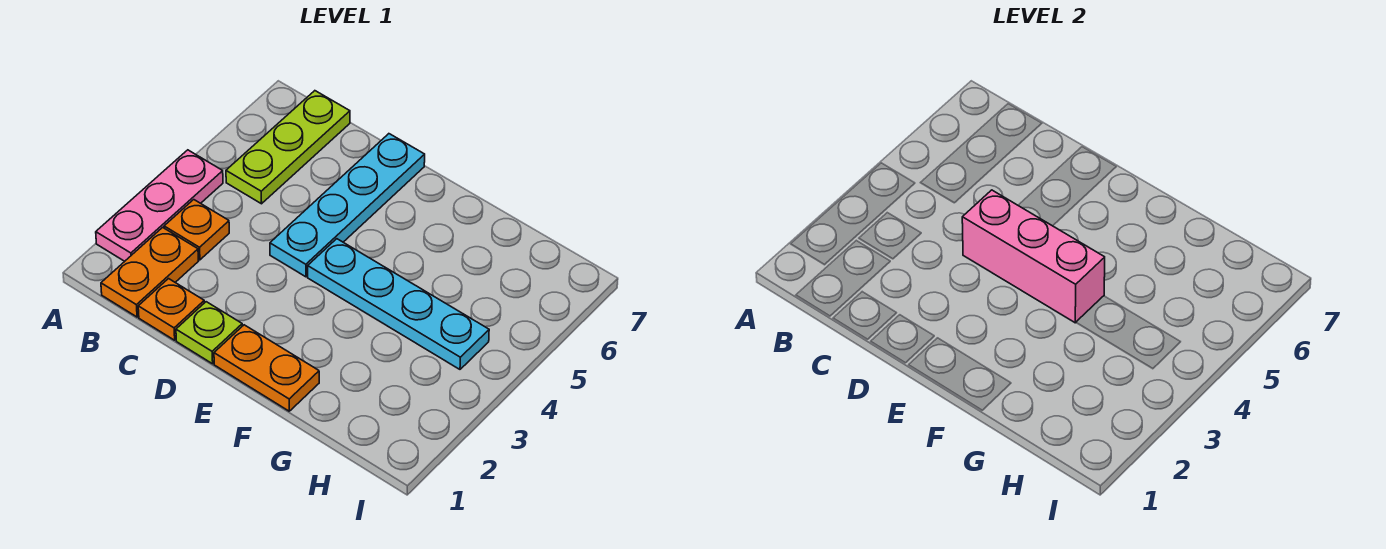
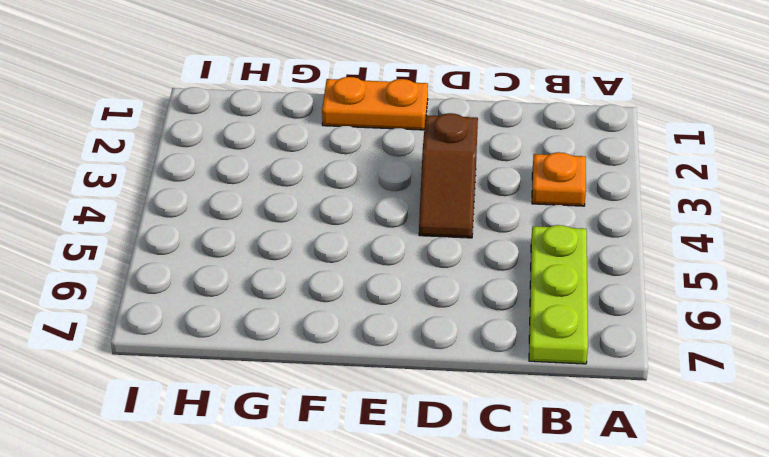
brown slope D3:D4 level 1 top 3 -> cyan plate D4:D7 level 1
none -> pink plate A2:A4 level 1
none -> orange plate B1:B2 level 1

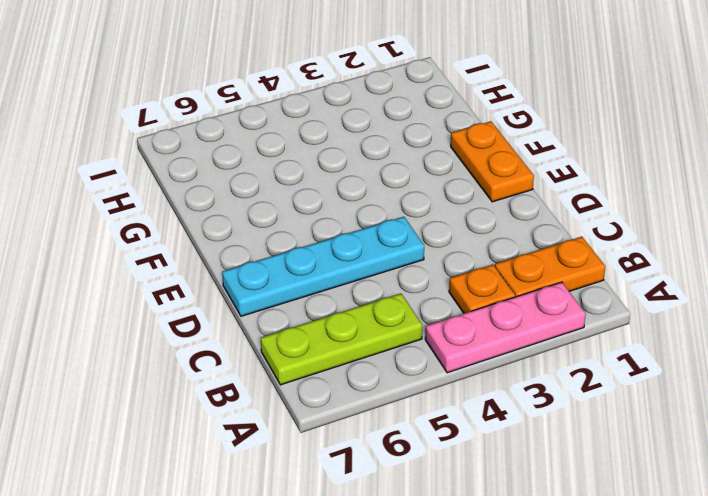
none -> orange plate C1 level 1
none -> lime plate D1 level 1

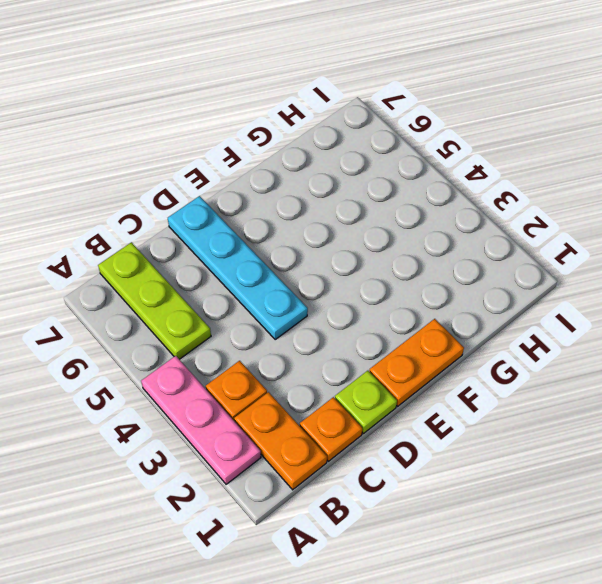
none -> cyan plate E4:H4 level 1
none -> pink brick D4:F4 level 2

